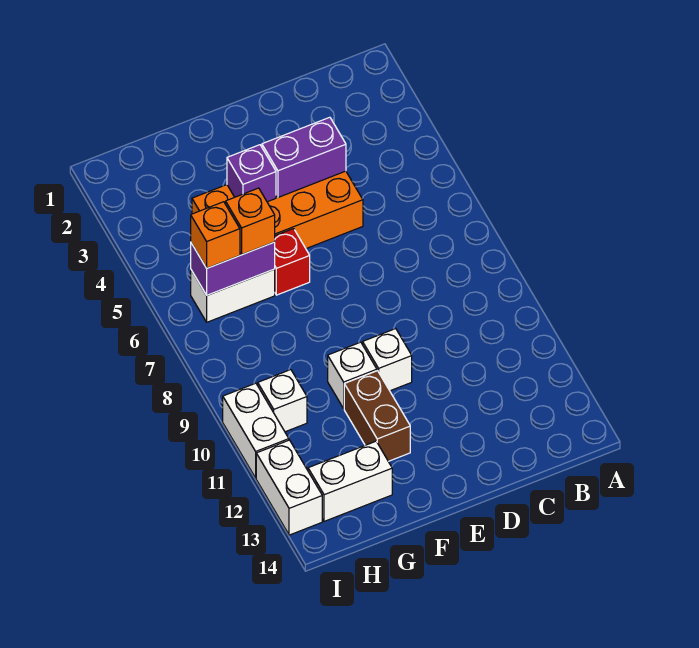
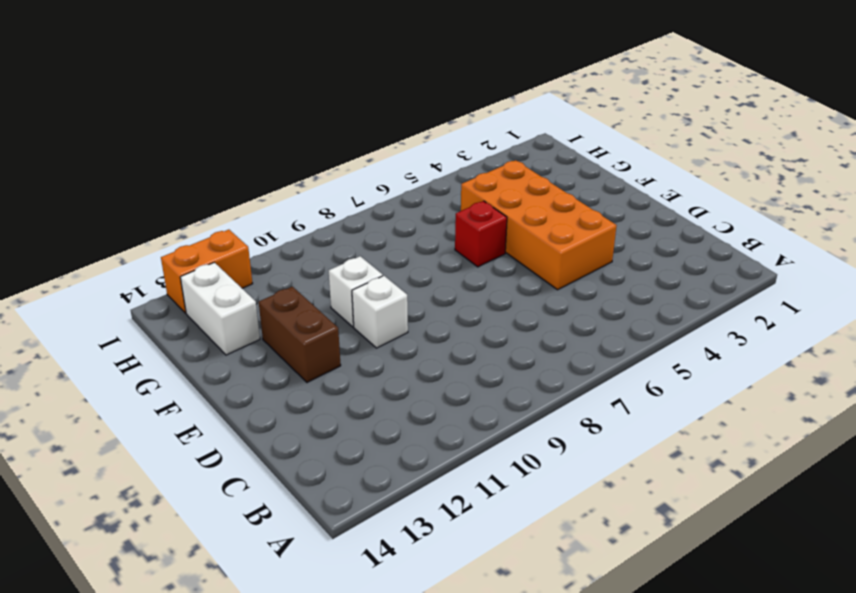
brown brick E12:F12 level 1 -> brown brick F11:F12 level 1
orange brick I12:I13 level 1 -> white brick I12:I13 level 1
none -> white brick G6:H6 level 1
none -> white brick H10 level 1
none -> white brick I10:I11 level 1

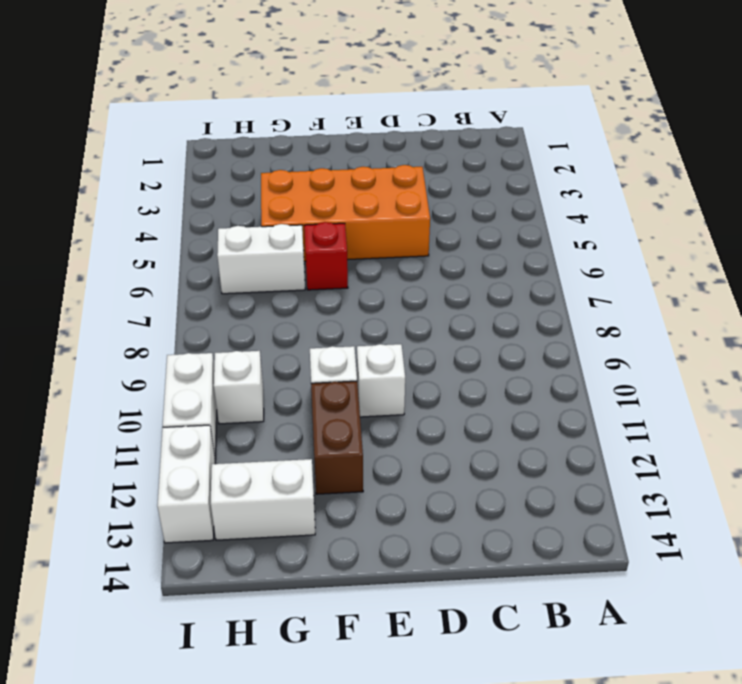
none -> purple brick D4:E4 level 2
none -> purple brick F4 level 2
none -> purple brick G6:H6 level 2

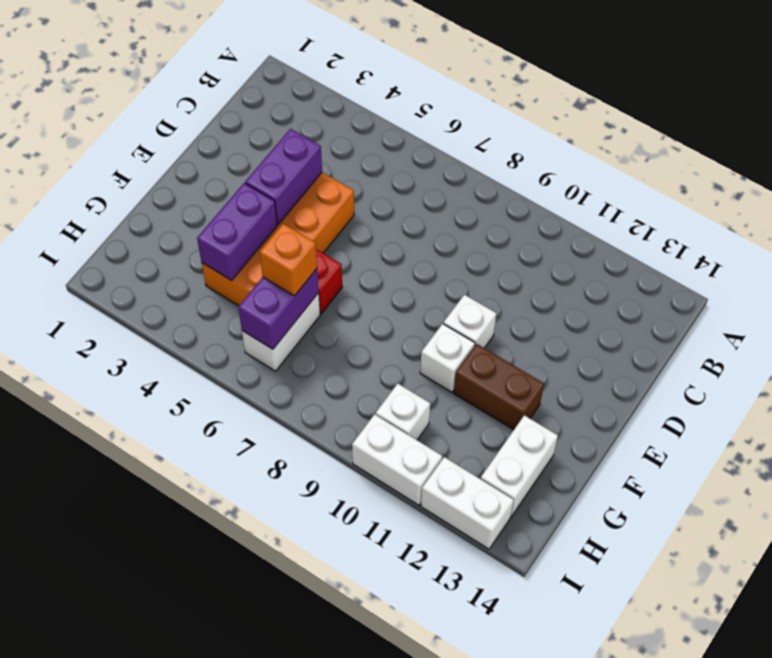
purple brick F4:G4 level 2 -> purple brick F4 level 2
none -> orange brick H6 level 3

